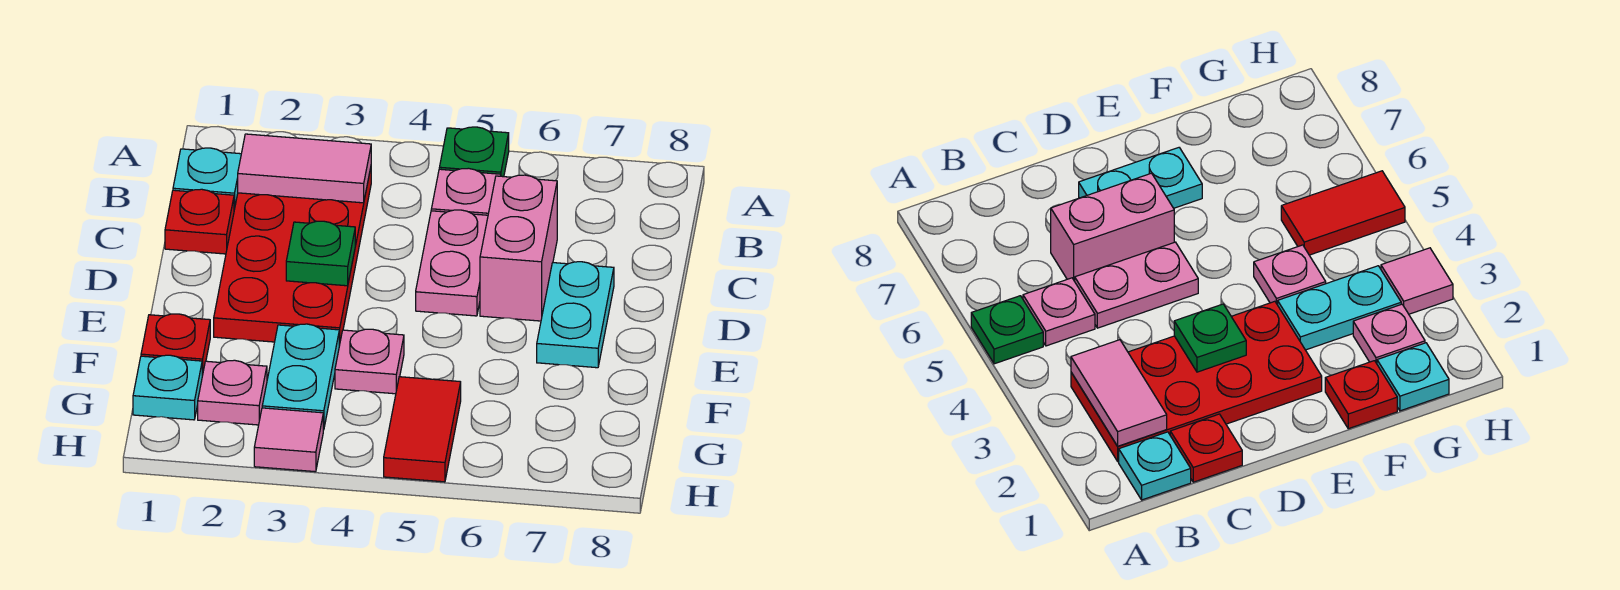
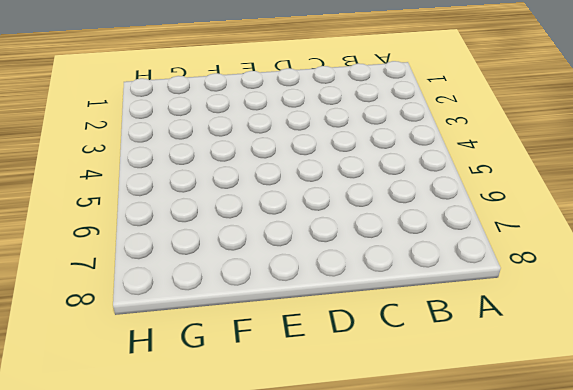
none -> green plate A5 level 1
none -> cyan plate B1 level 1
none -> red plate B2:E3 level 1

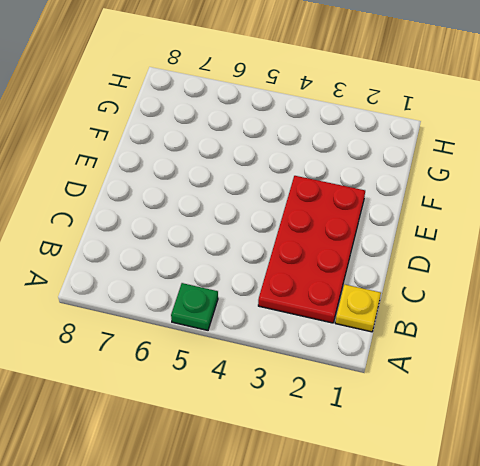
yellow plate B1 level 1 -> cyan plate B1 level 1
none -> pink plate B5 level 1
none -> red plate C1 level 1
none -> pink plate C5:D5 level 1

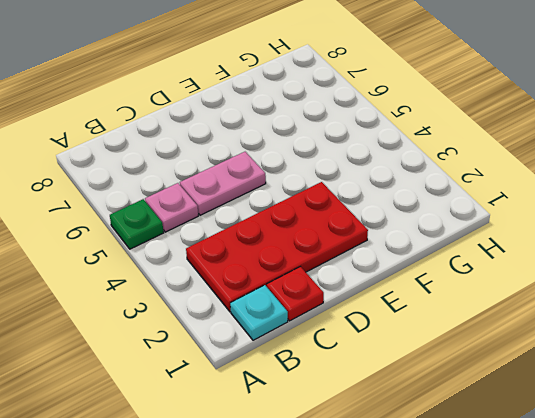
none -> pink brick C6:D6 level 1
none -> cyan plate D7:E7 level 1
none -> red plate F1 level 1

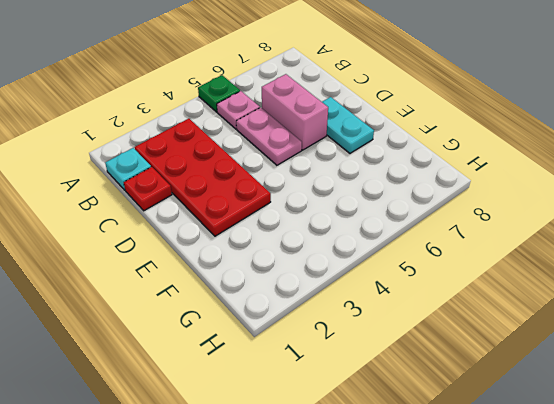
none -> red plate F1 level 1
none -> cyan plate F3:G3 level 1
none -> pink plate F4 level 1

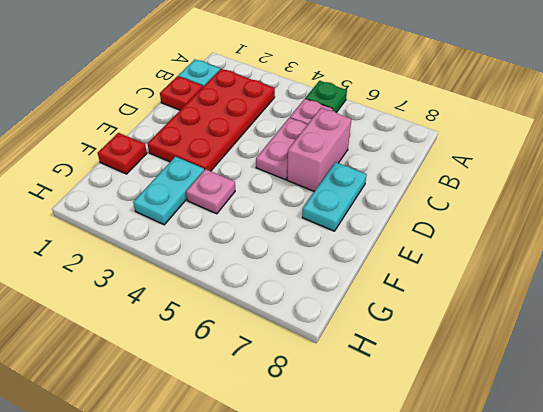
none -> cyan plate G1 level 1
none -> pink plate G2 level 1
none -> red tile G5:H5 level 1

